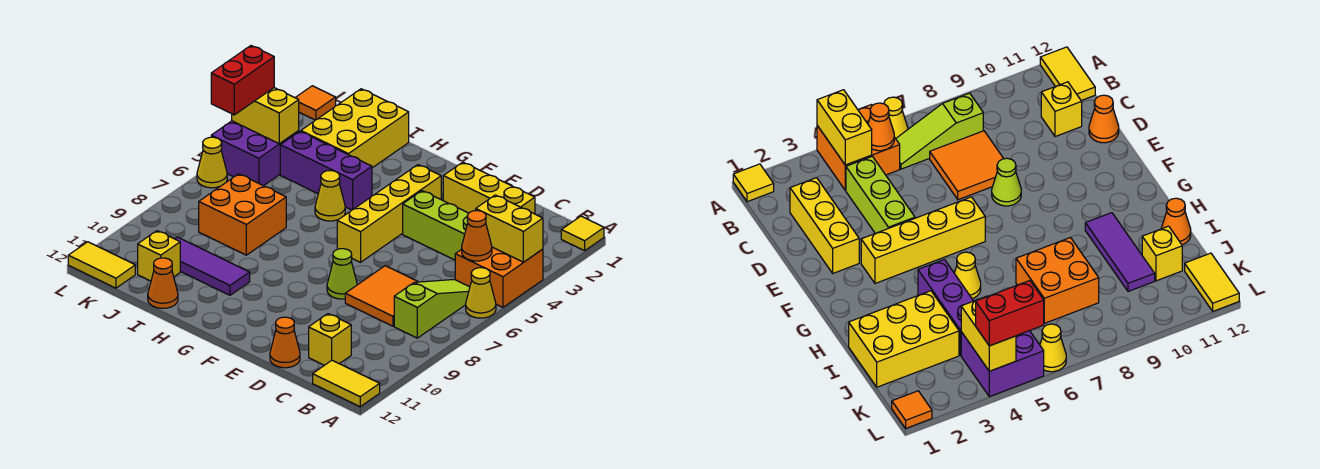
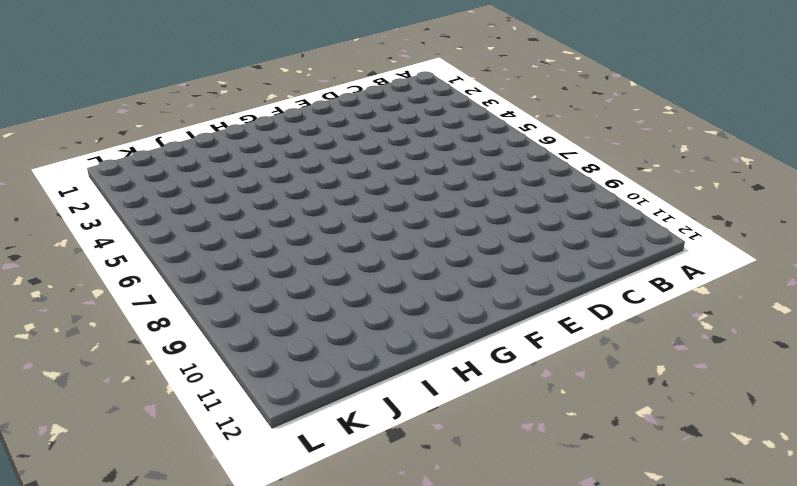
none -> yellow tile A1 level 1
none -> orange brick A4:B5 level 1
none -> yellow cone A6 level 1

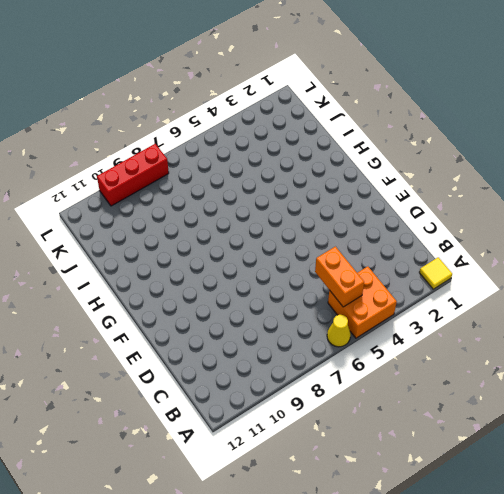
orange brick B5:C5 level 2 -> orange cone B5 level 2
red brick L8:L10 level 1 -> none
none -> yellow tile A12:B12 level 1
none -> lime slope B6:B8 level 1 top 8
none -> yellow brick C2:E2 level 1

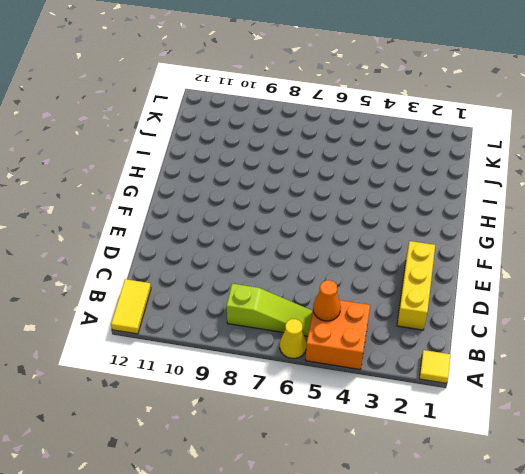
none -> lime brick C4:E4 level 1
none -> orange tile C7:D8 level 1
none -> yellow brick C11 level 1

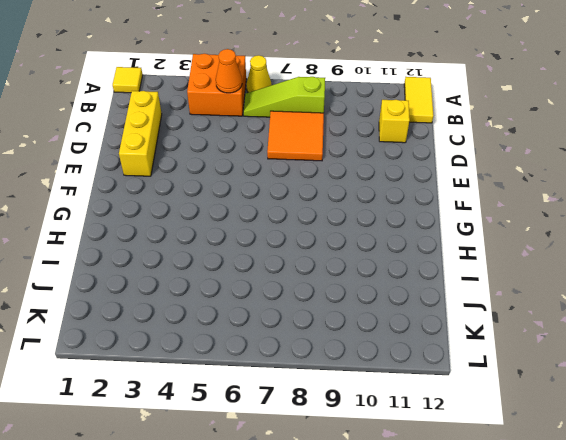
none -> lime brick C4:E4 level 1
none -> orange cone D12 level 1
none -> lime cone E8 level 1

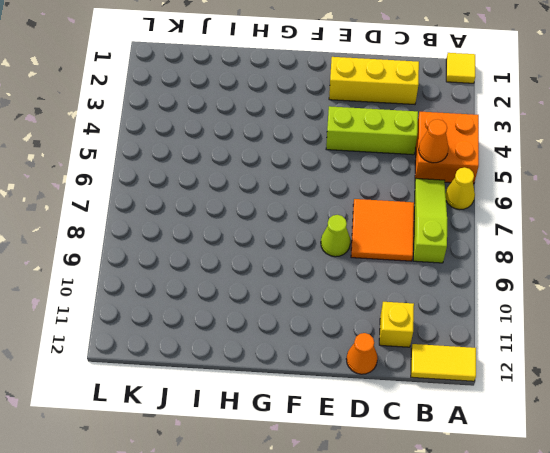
none -> yellow brick F3:F6 level 1
none -> purple brick H4:J4 level 1
none -> yellow cone H5 level 1

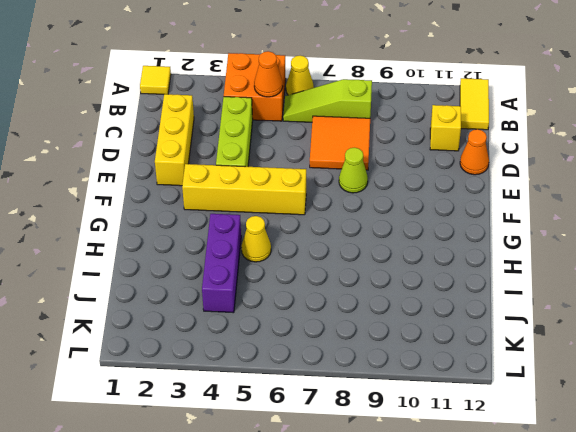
none -> purple tile H10:J10 level 1
none -> yellow brick I1:J3 level 1
none -> orange brick I7:J8 level 1

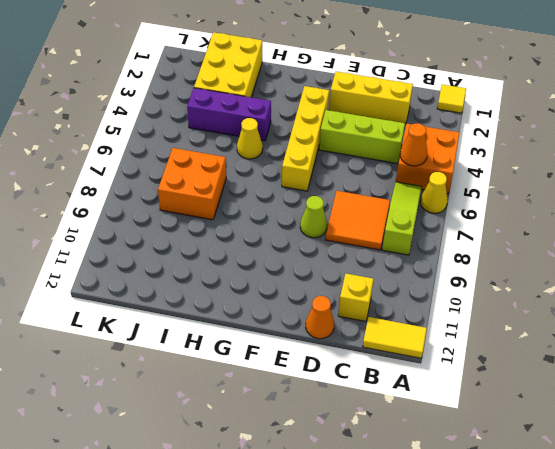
none -> purple tile H10:J10 level 1
none -> orange cone I12 level 1
none -> yellow brick J11 level 1

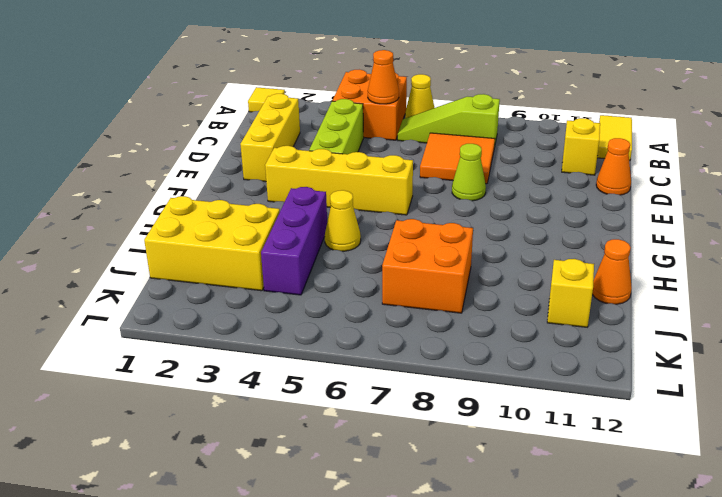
none -> purple tile H10:J10 level 1
none -> purple brick K4:L5 level 1
none -> yellow tile K12:L12 level 1

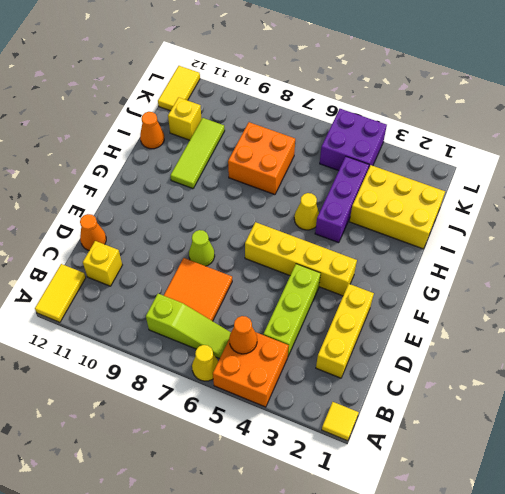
lime tile H10:J10 level 1 -> purple tile H10:J10 level 1
none -> orange tile L1 level 1
none -> yellow cone L6 level 1
none -> yellow brick A4:B4 level 2

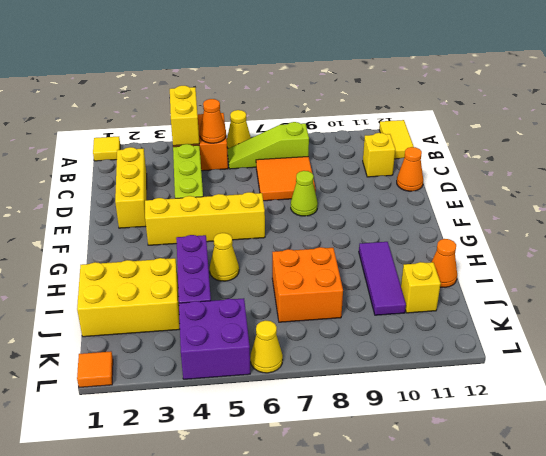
none -> yellow tile K12:L12 level 1
none -> yellow brick K4:L4 level 2
none -> red brick L4:L5 level 3

